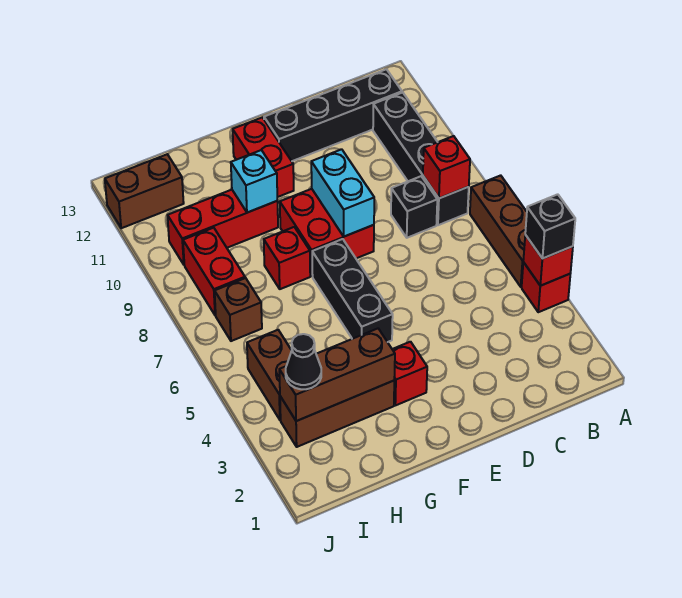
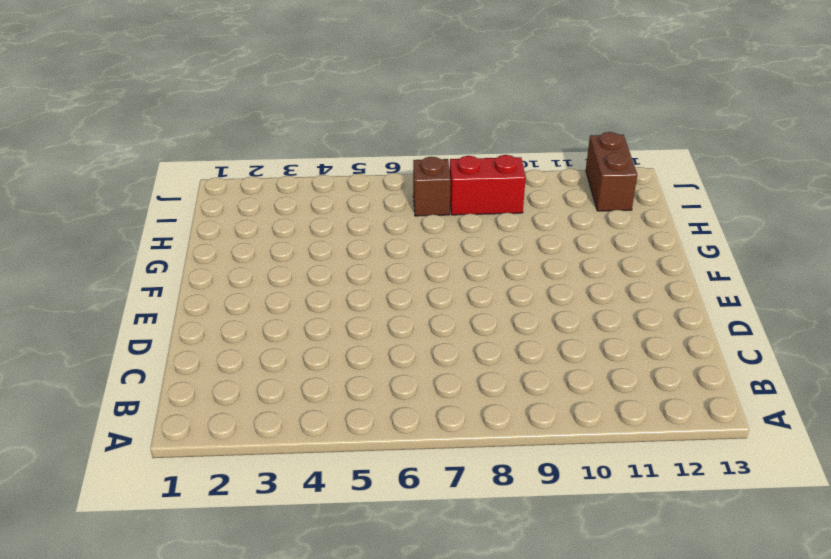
none -> red brick A4 level 1
none -> brown brick A5:A7 level 1
none -> black brick B8:B11 level 1

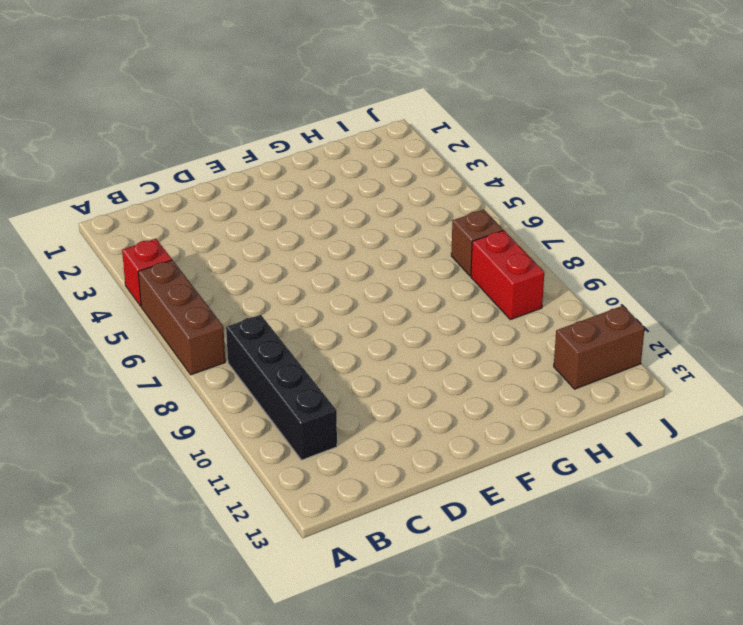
none -> black brick B12:E12 level 1
none -> black brick C8 level 1
none -> red brick E8:F9 level 1

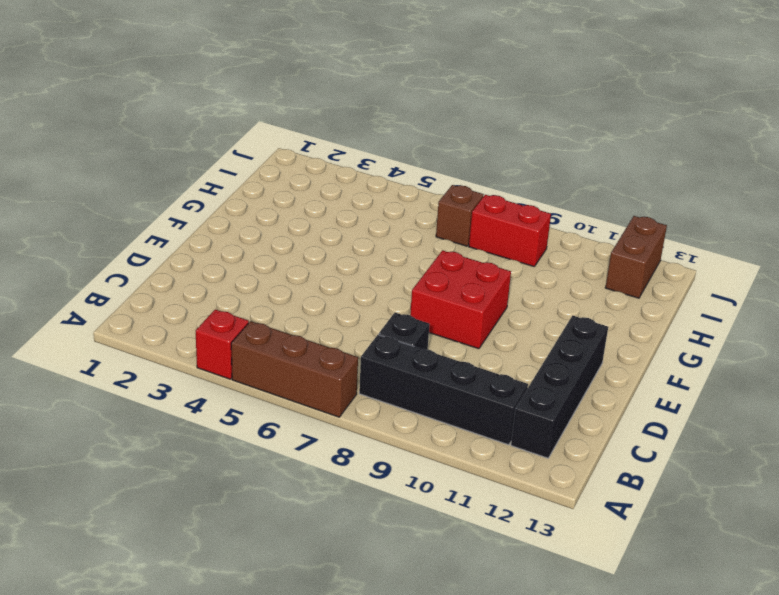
none -> red brick F3 level 1
none -> black brick F5:F7 level 1
none -> red brick F11:F12 level 1

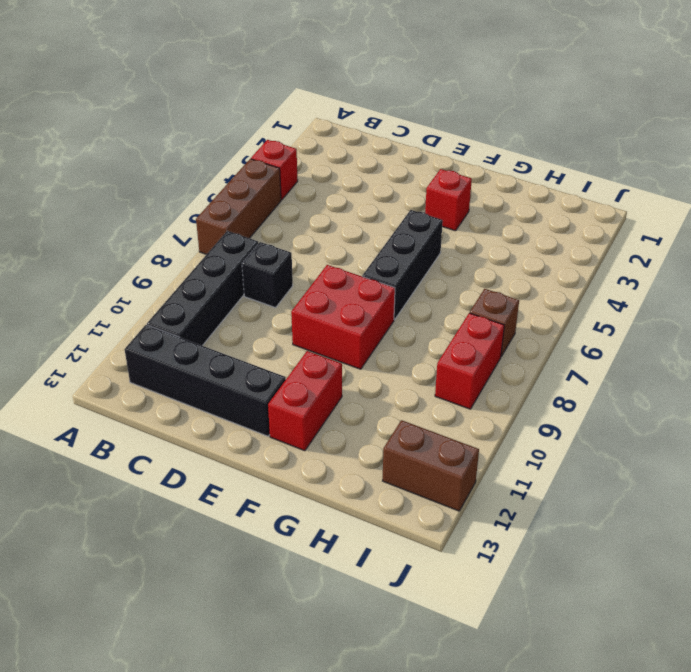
none -> brown brick G3:I3 level 1
none -> red brick G8 level 1
none -> red brick G10:I10 level 1

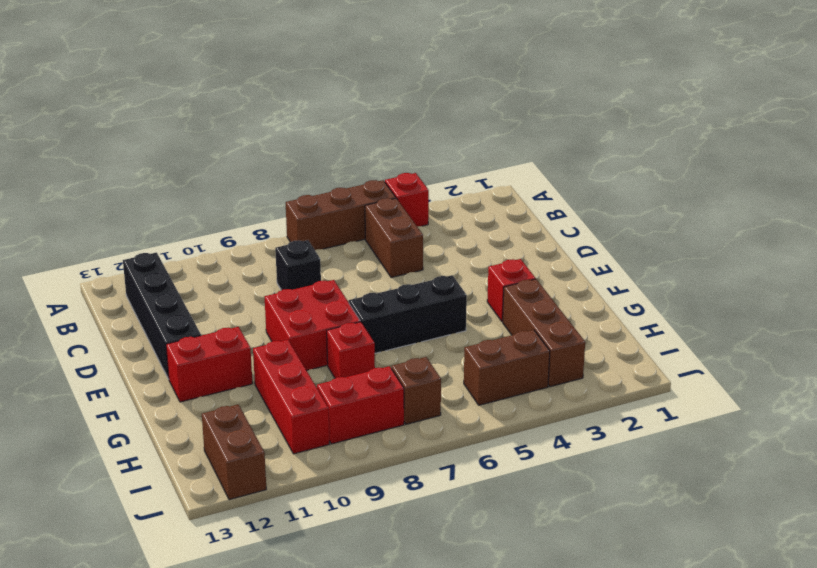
brown brick B5:C5 level 1 -> none
none -> black brick B8:B11 level 1
none -> red brick A4 level 2
none -> red brick B8 level 2

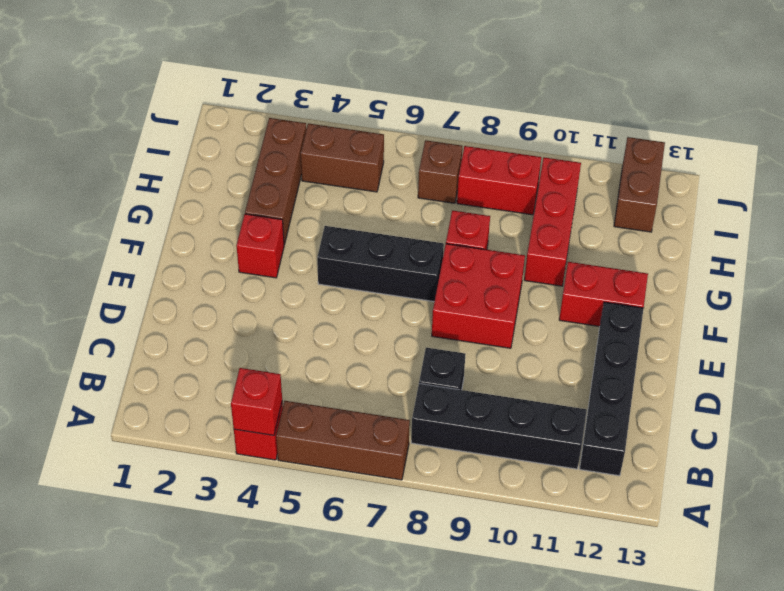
none -> red brick B8 level 2
none -> cyan brick E8:E9 level 2
none -> brown brick G3:I3 level 2

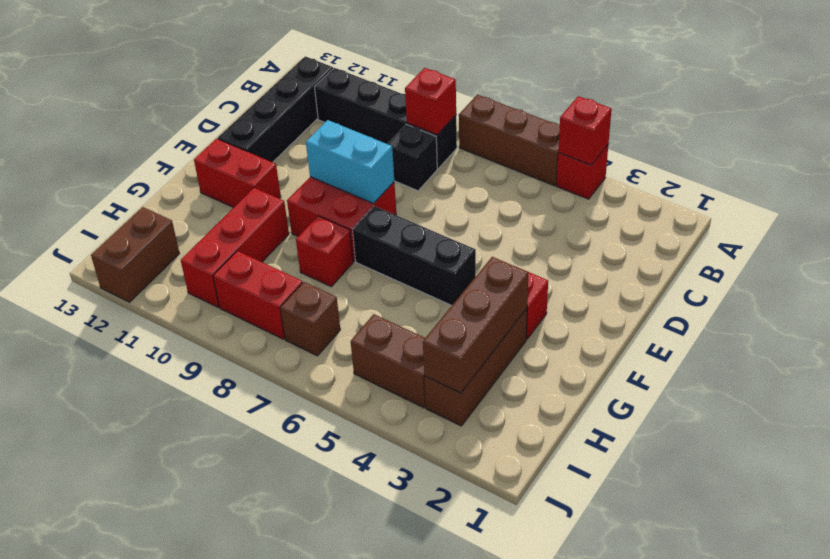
none -> cyan brick G10 level 2
none -> black brick A4 level 3
none -> black cone I3 level 3

